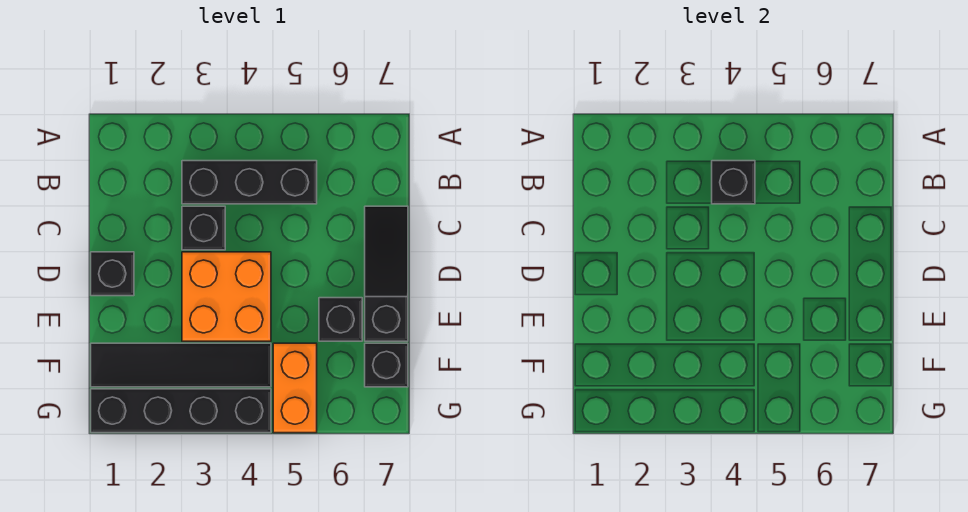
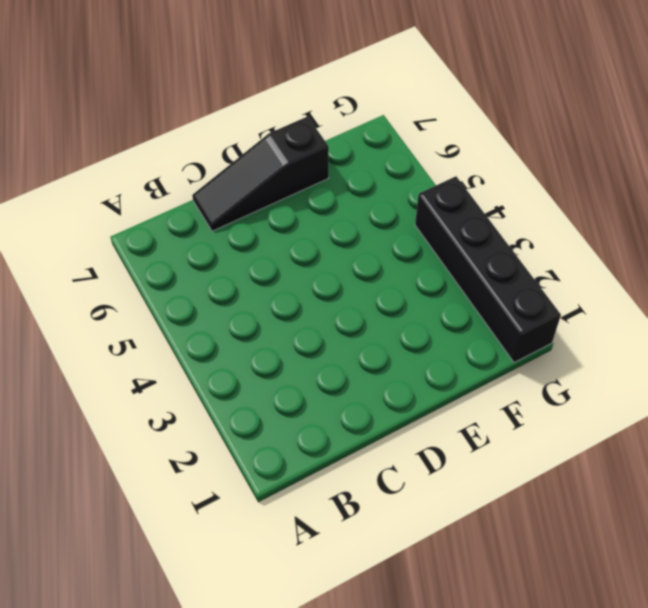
none -> black brick B3:B5 level 1
none -> black brick C3 level 1

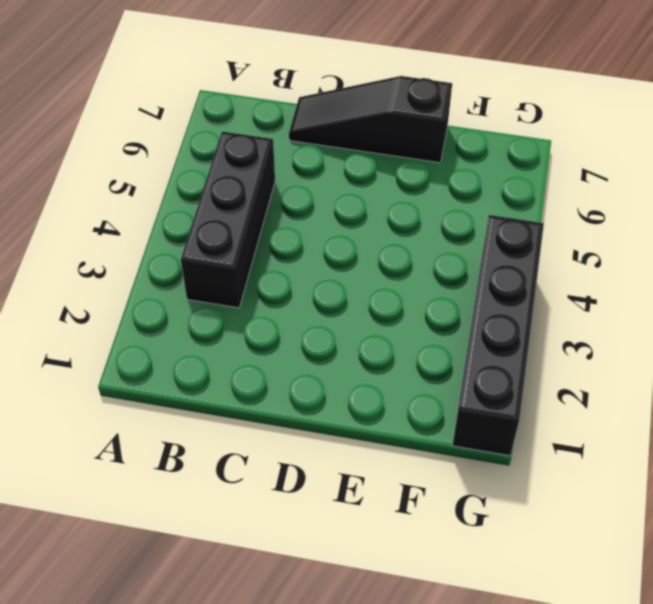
none -> black brick C3 level 1
none -> black brick D1 level 1

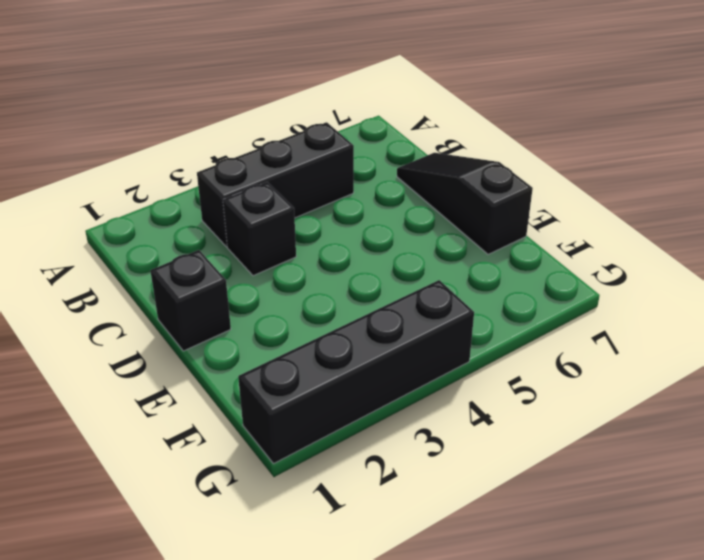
none -> orange brick D3:E4 level 1
none -> black brick E6 level 1

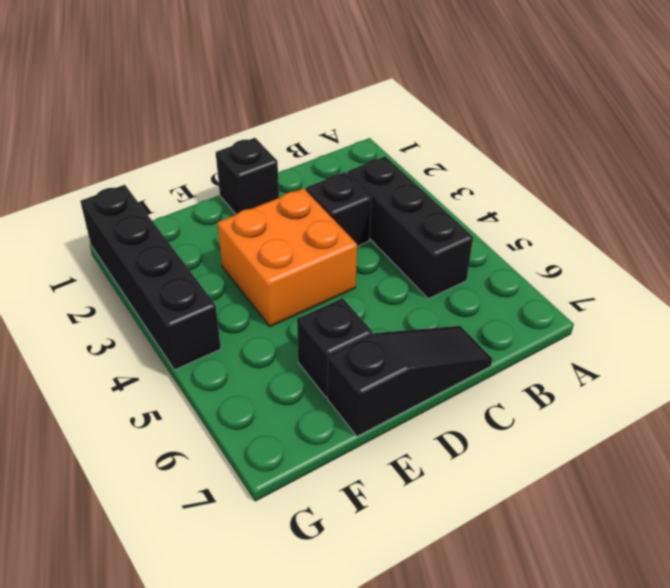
none -> black tile F1:F4 level 1
none -> orange brick F5:G5 level 1

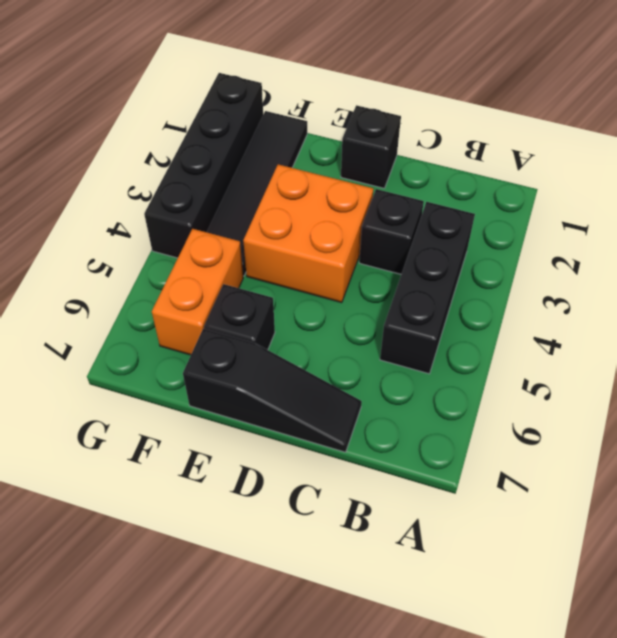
orange brick F5:F6 level 1 -> orange brick F5:G5 level 1
none -> black brick F7 level 1
none -> black brick B4 level 2

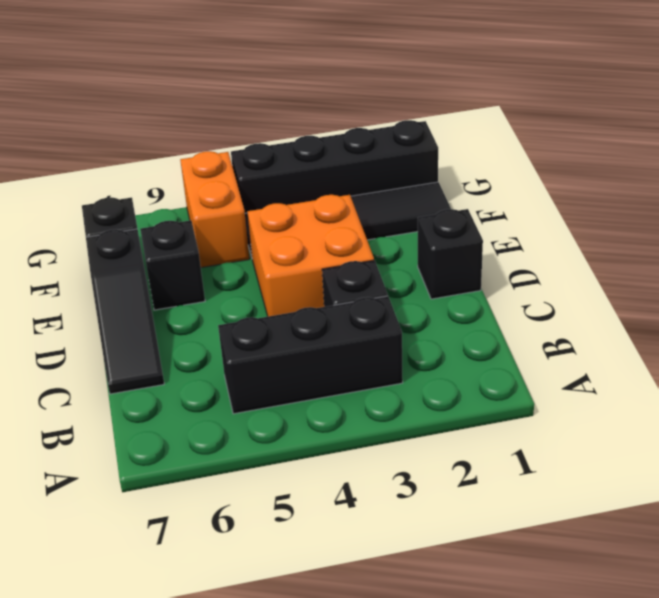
none -> black brick B4 level 2

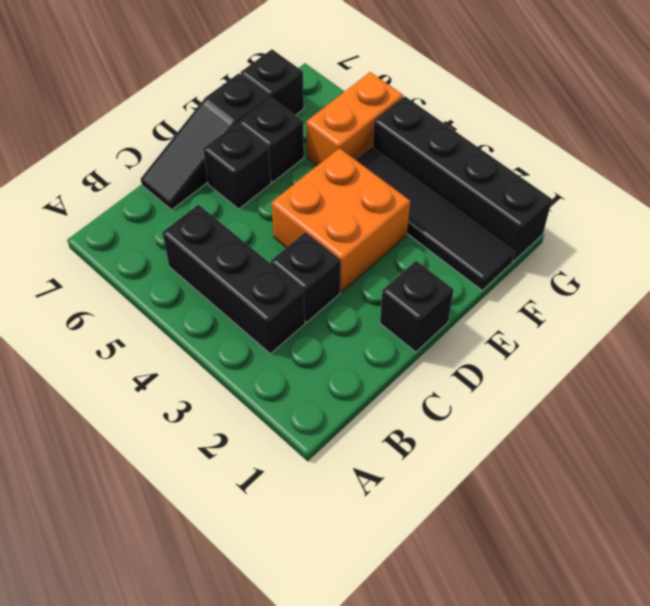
black brick D6 level 1 -> black brick B4 level 2

